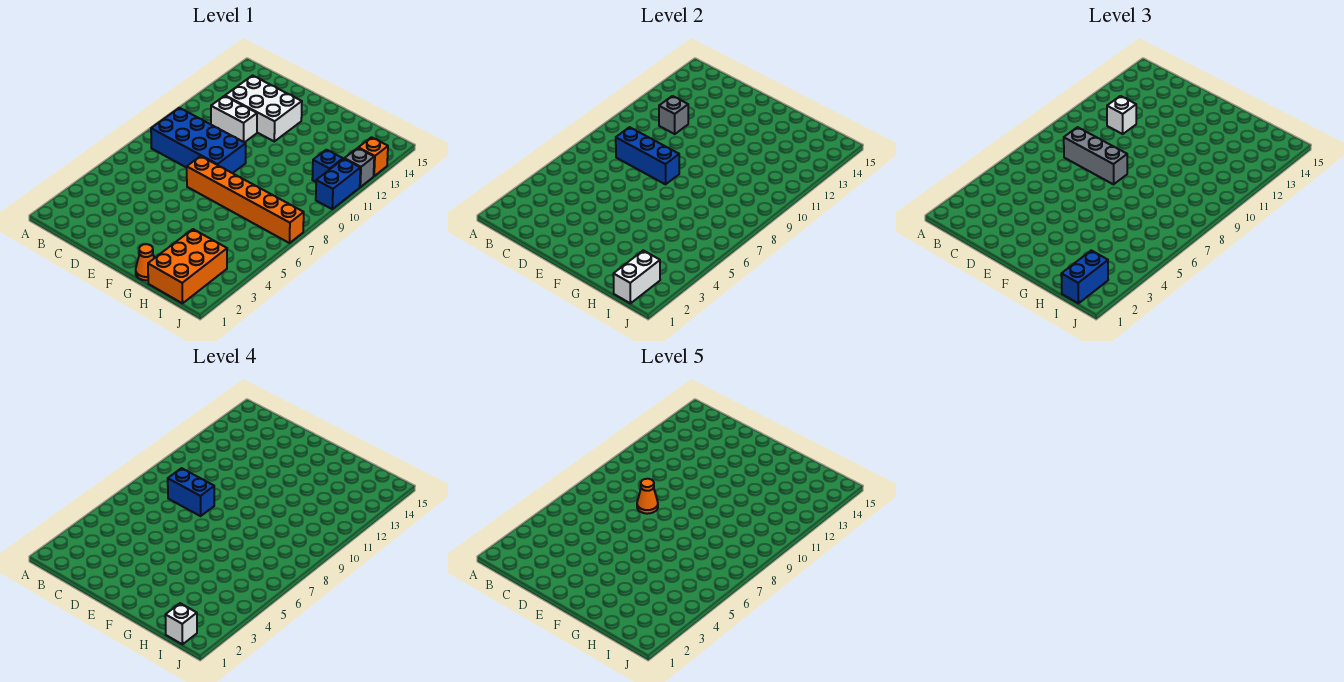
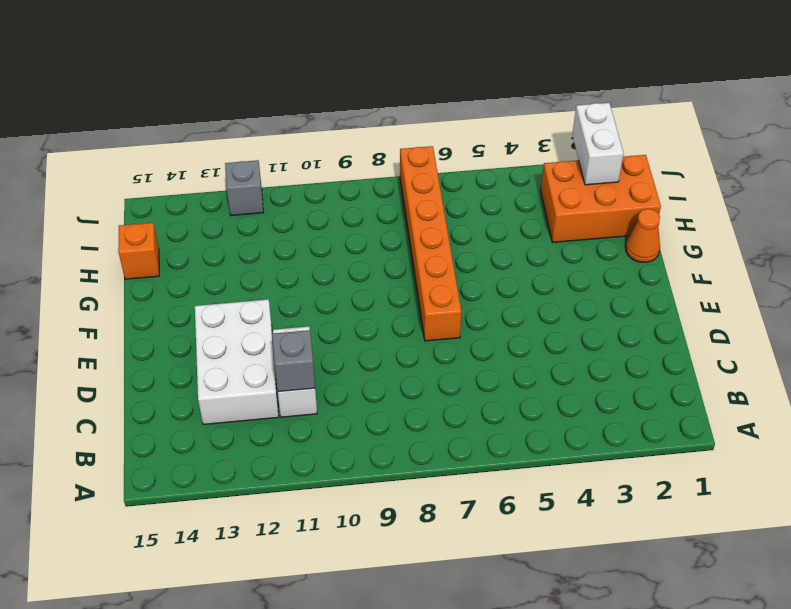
orange brick H15 level 1 -> orange brick J13 level 1
white brick I2:J2 level 2 -> white brick I1:I2 level 2
none -> blue brick B8:E9 level 1
none -> blue brick I11 level 1
none -> blue brick J10:J11 level 1

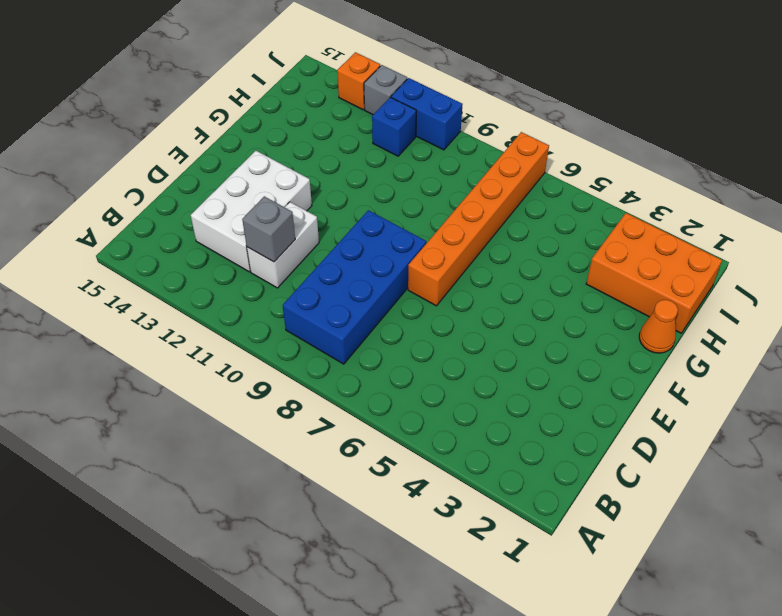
none -> blue brick C8:E8 level 2
none -> white brick I1:I2 level 2
none -> grey brick C8:E8 level 3

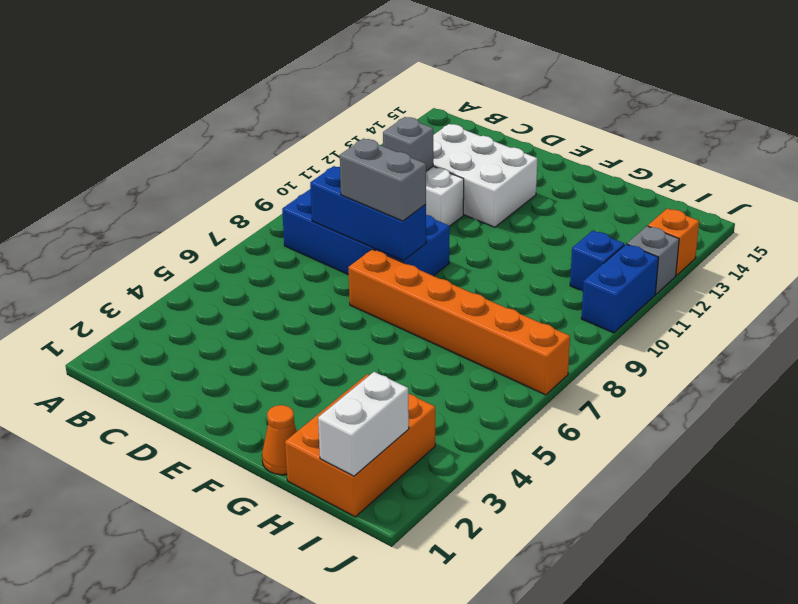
grey brick D8:E8 level 3 -> grey brick C8:E8 level 3
none -> white brick C11 level 3
none -> blue brick I1:I2 level 3
none -> blue brick C8:D8 level 4

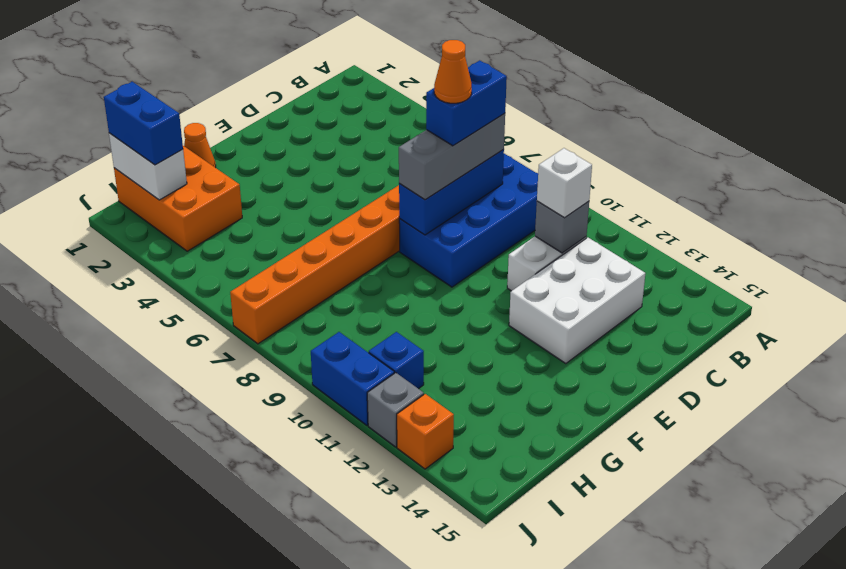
none -> white brick I1 level 4

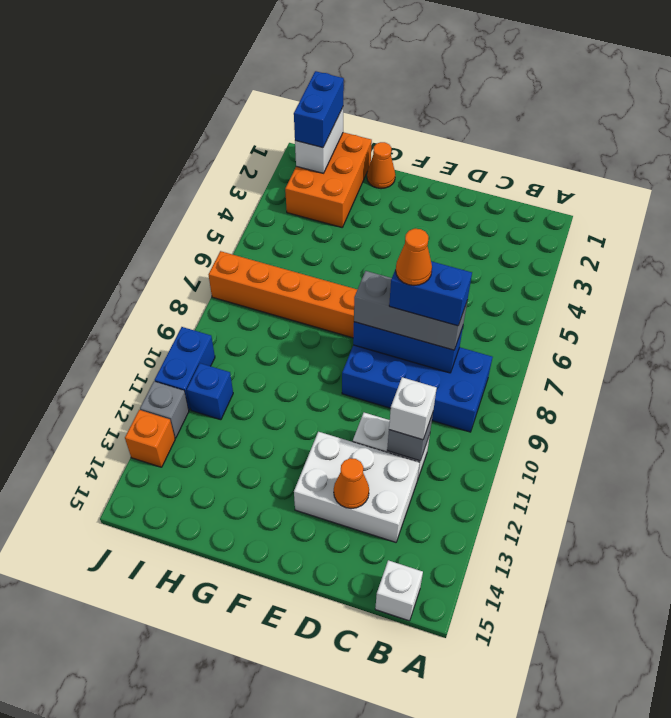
white brick B15 level 1 -> white brick I1 level 4
orange cone D13 level 2 -> none

